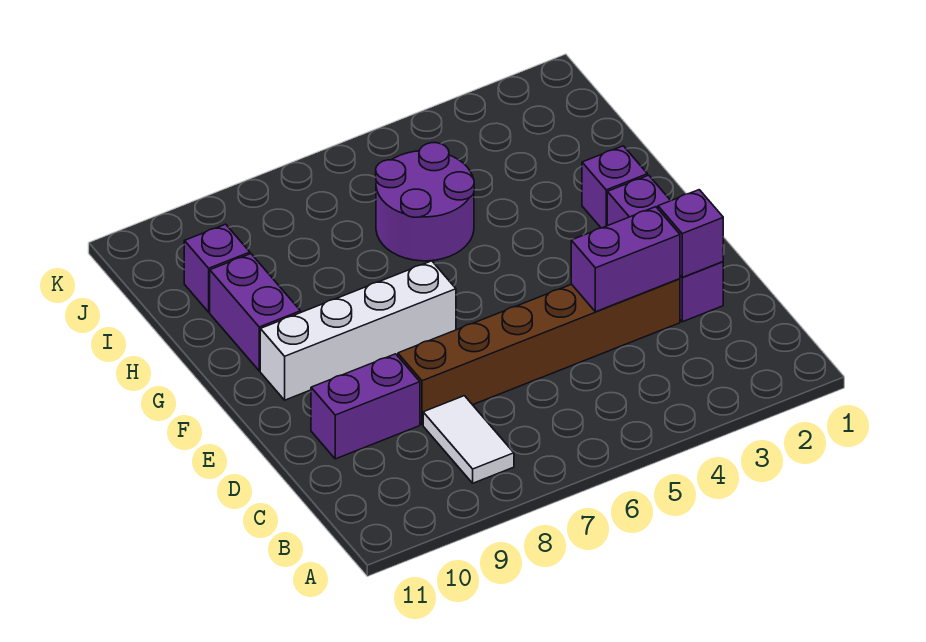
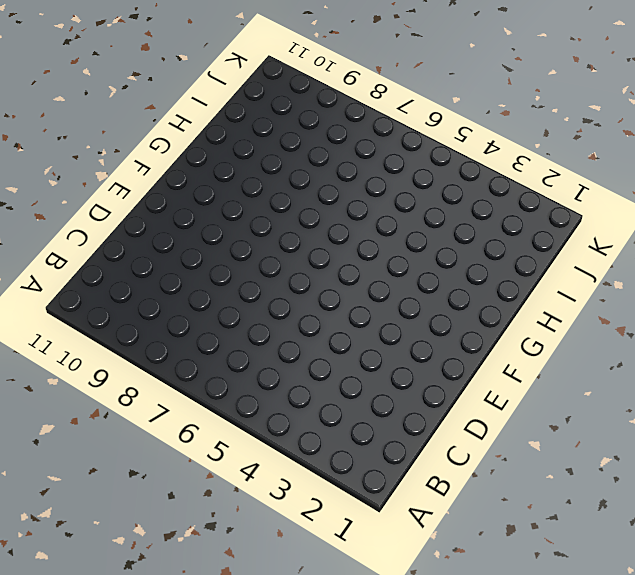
none -> white tile B8:C8 level 1
none -> purple brick D2:F2 level 1

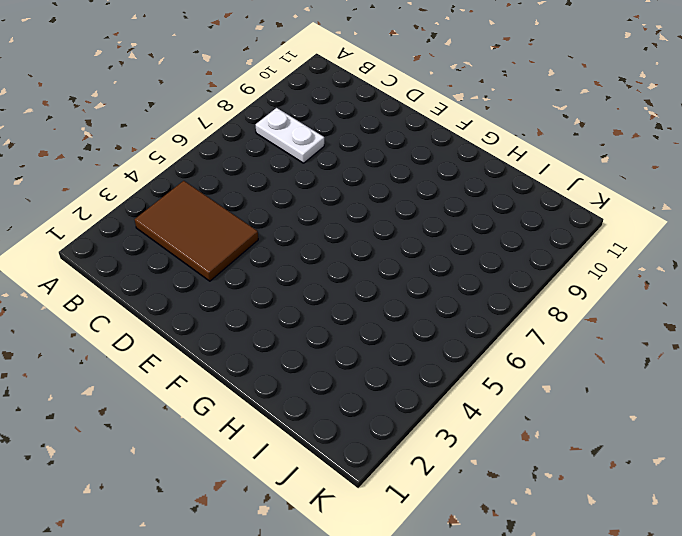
brown tile B3:D4 level 1 -> brown brick D3:D8 level 1
white plate B8:C8 level 1 -> white tile B8:C8 level 1
none -> purple brick D2:F2 level 1
none -> purple brick D9:D10 level 1

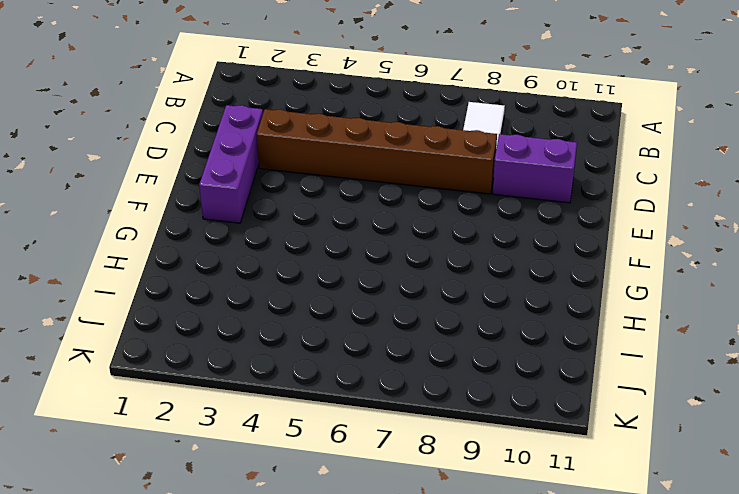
none -> white brick F7:F10 level 1
none -> purple brick G2 level 1

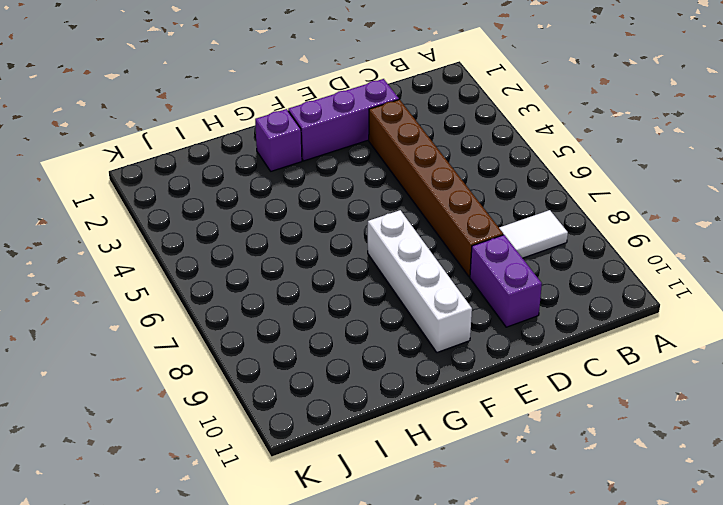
none -> purple brick G10:H10 level 1
none -> purple round brick H5:I6 level 1

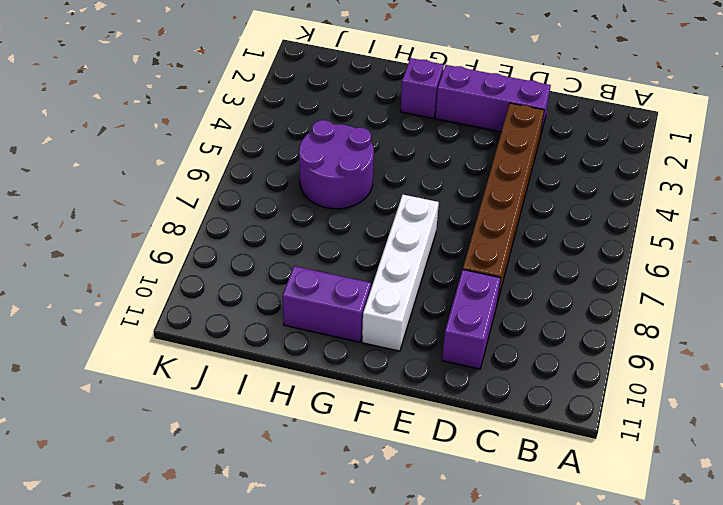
none -> white tile B8:C8 level 1
none -> purple brick I10 level 1

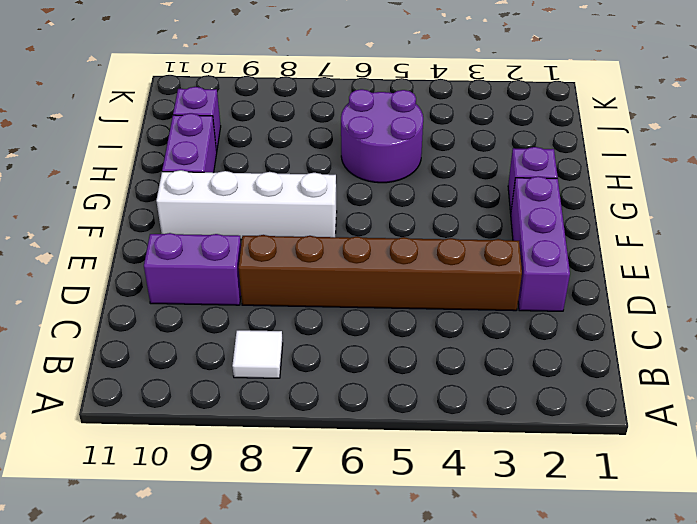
white tile B8 level 1 -> white tile B8:C8 level 1
none -> purple brick D2 level 2
none -> purple brick D3:D4 level 2

